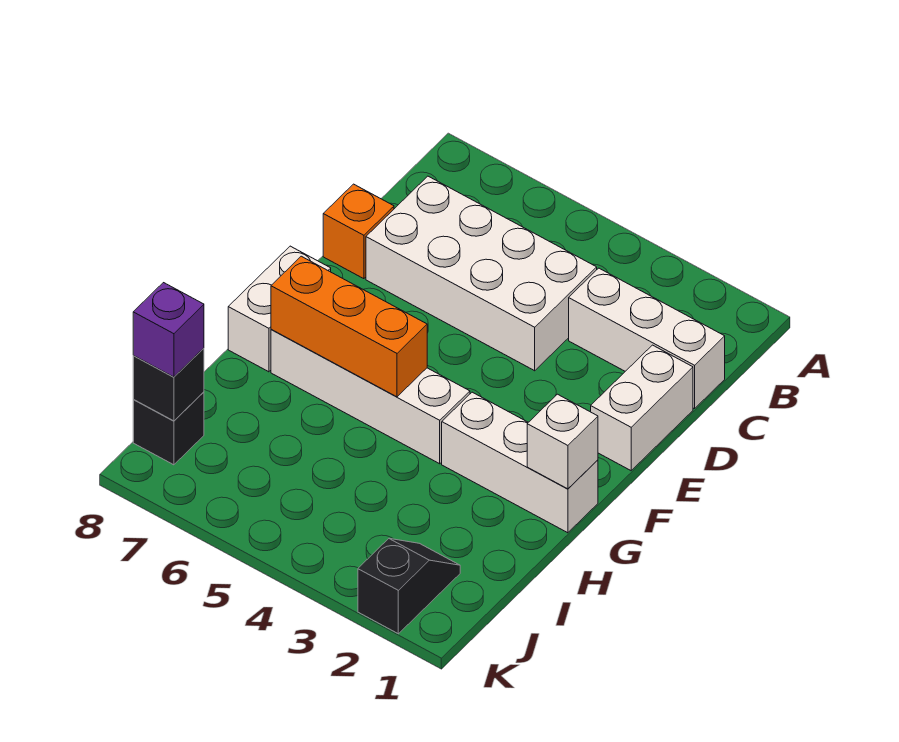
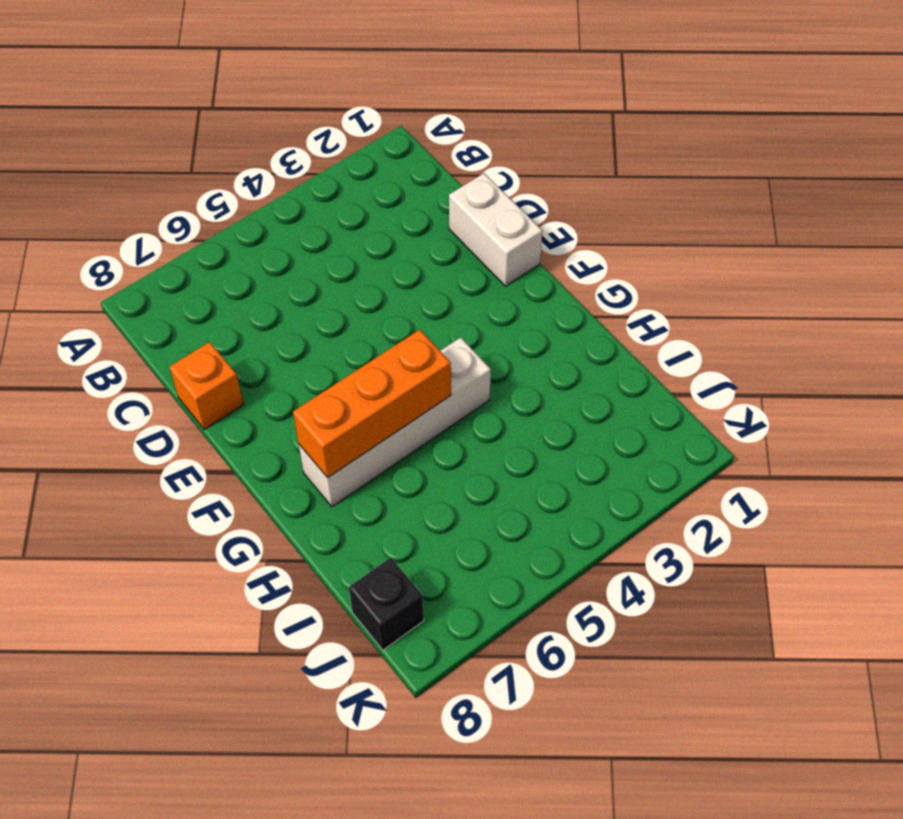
none -> white brick C1:C3 level 1
none -> white brick C4:D7 level 1
none -> white brick F8:G8 level 1

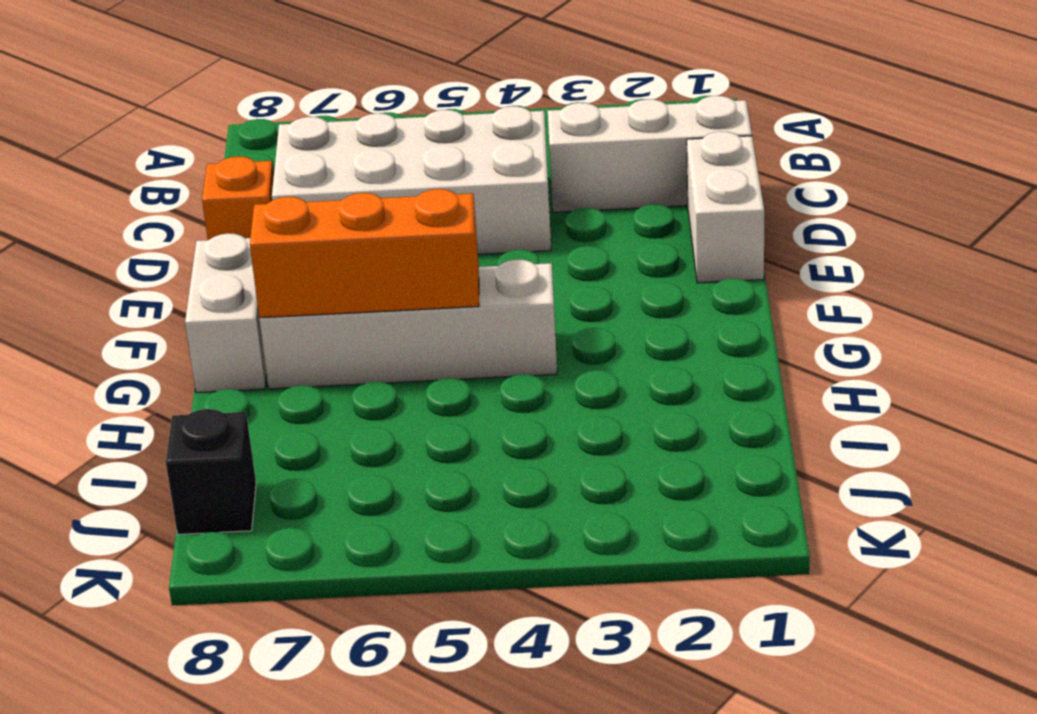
none -> white brick G1:G3 level 1
none -> black slope J2:K2 level 1 top K
none -> white brick G1 level 2

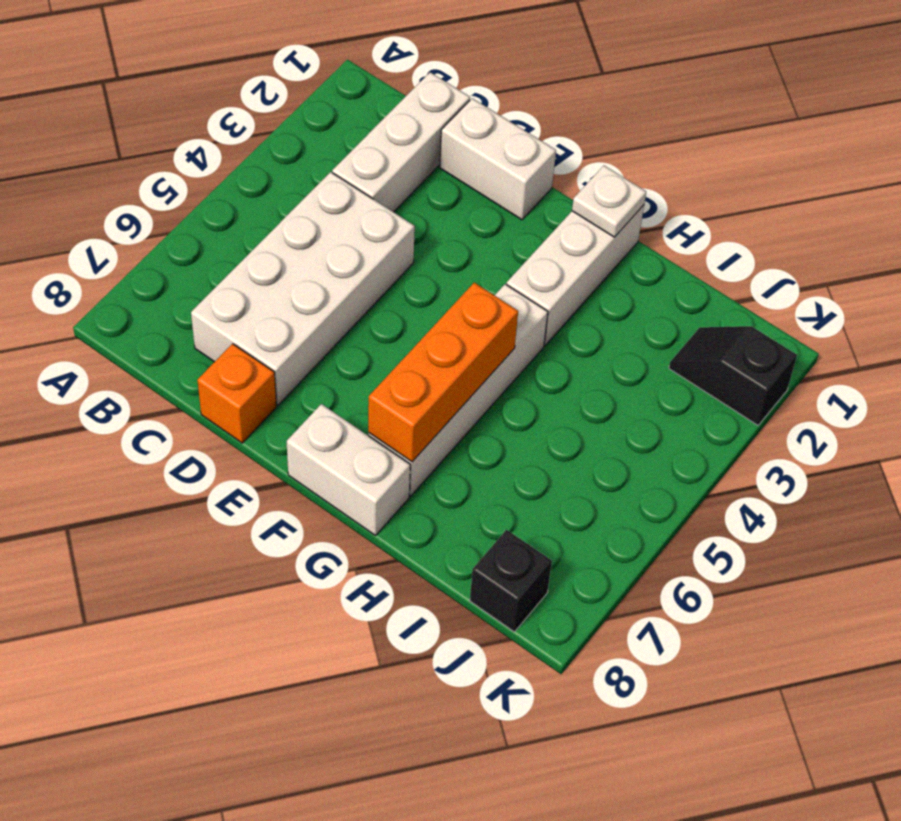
white plate G1 level 2 -> white brick G1 level 2
none -> black brick J8 level 2
none -> purple brick J8 level 3

